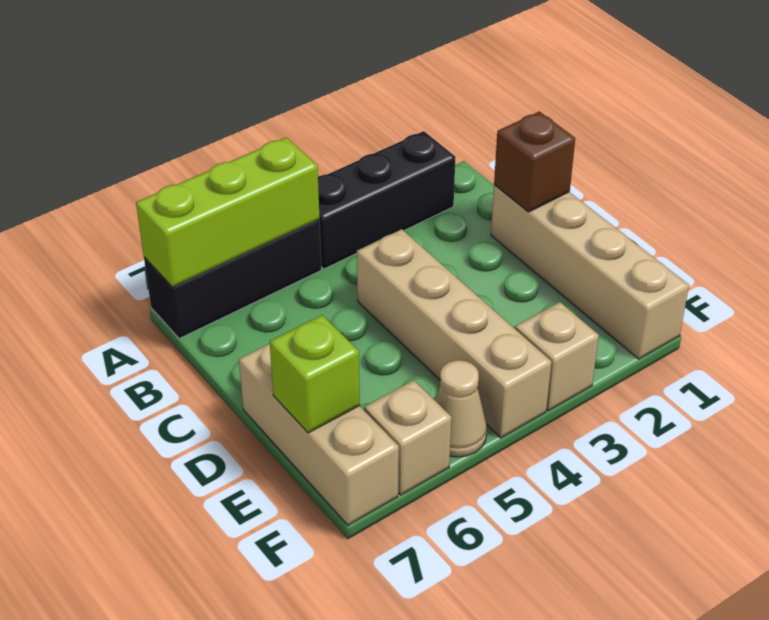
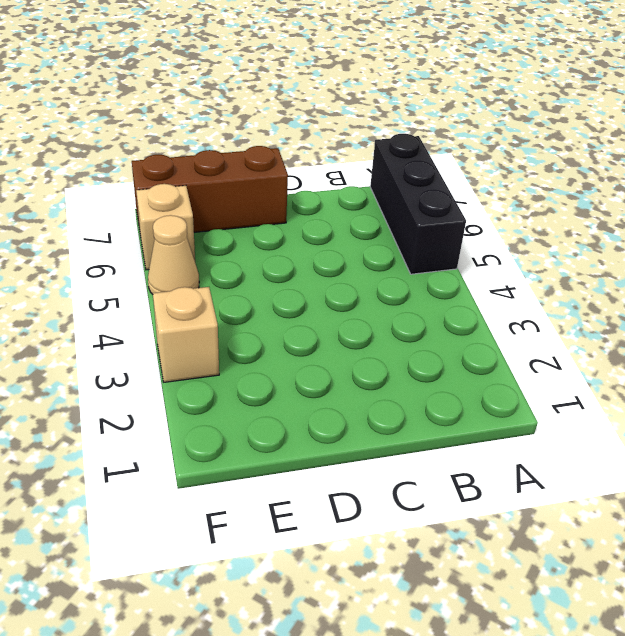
brown brick D7:F7 level 1 -> tan brick D7:F7 level 1
none -> black brick A2:A4 level 1
none -> tan brick C1:F1 level 1

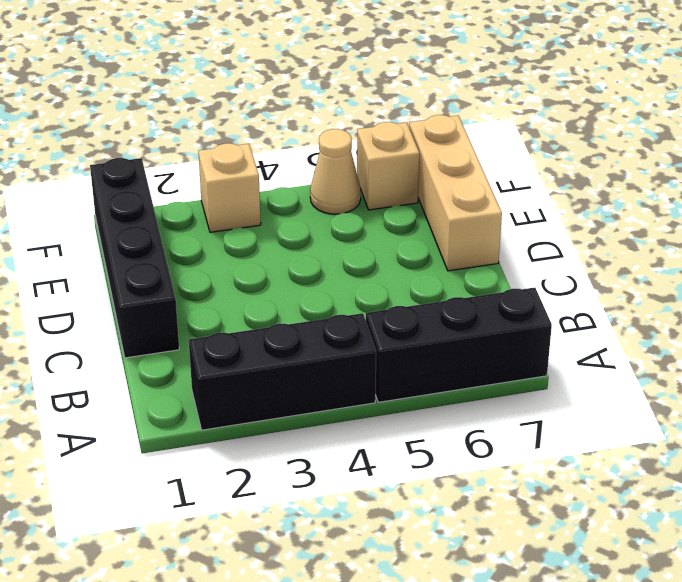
black brick C1:F1 level 1 -> tan brick C1:F1 level 1
none -> tan brick C4:F4 level 1
none -> lime brick A5:A7 level 2

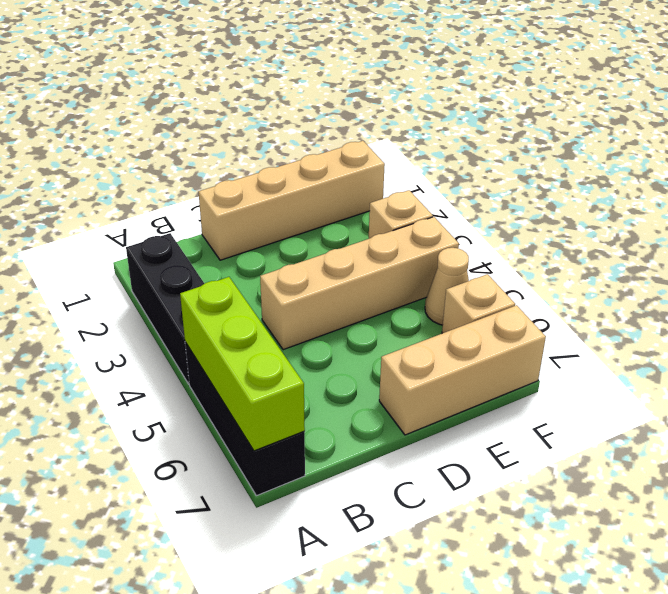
none -> brown brick C1 level 2
none -> lime brick E7 level 2

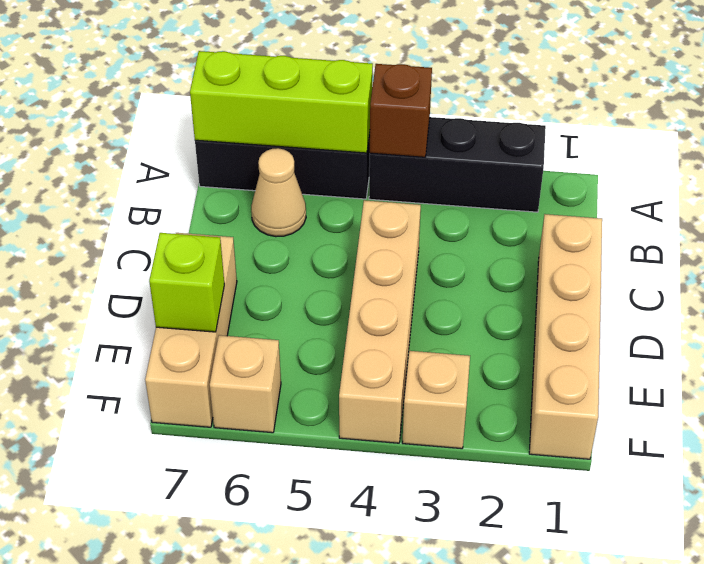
brown brick A4 level 2 -> brown brick C1 level 2
tan cone B6 level 1 -> tan cone F5 level 1

